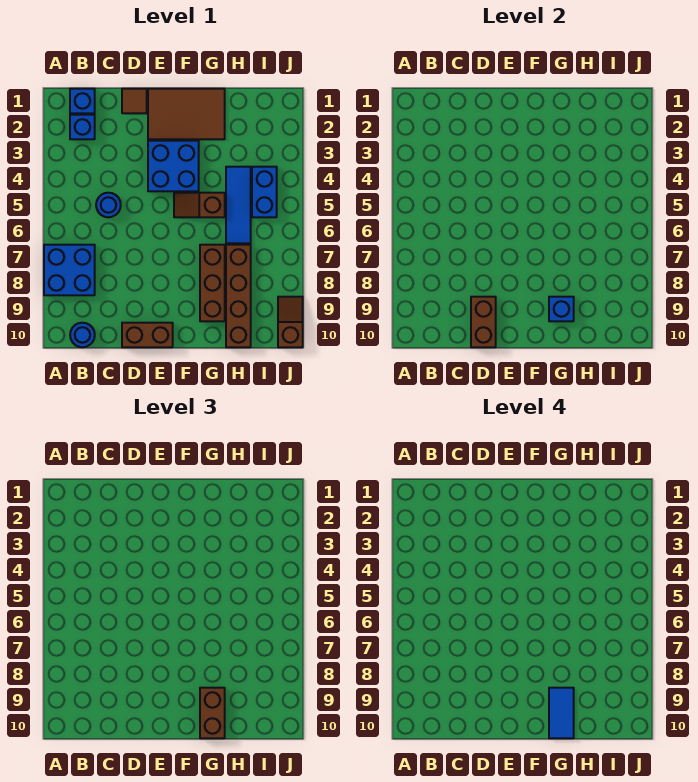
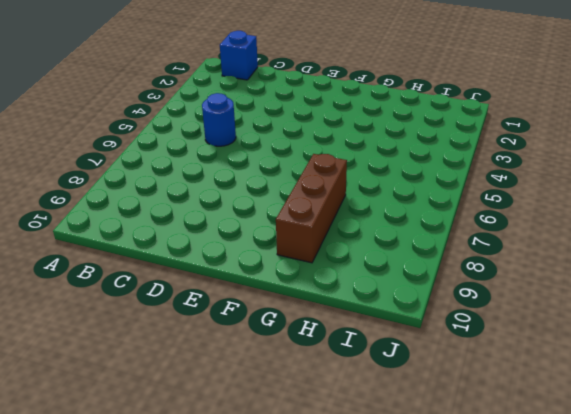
none -> blue brick A7:B8 level 1
none -> blue brick B2 level 1
none -> blue round brick B10 level 1

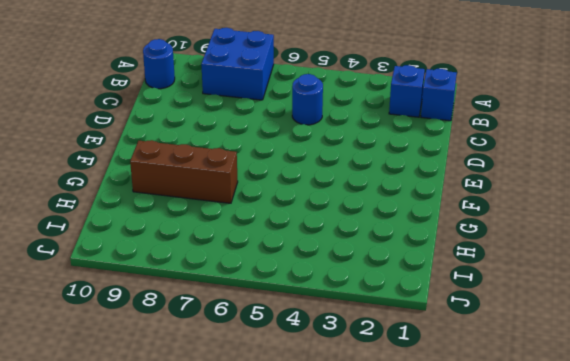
none -> brown tile D1 level 1
none -> brown brick D10:E10 level 1
none -> brown tile E1:G2 level 1

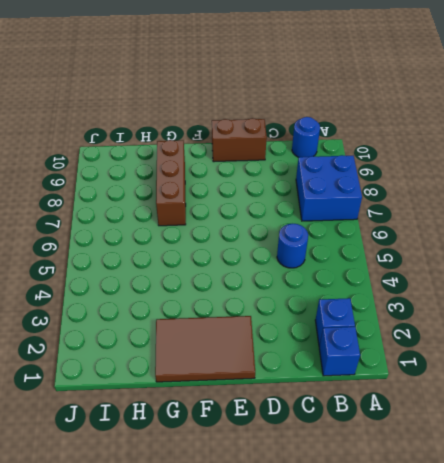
none -> brown tile D1 level 1
none -> blue brick E3:F4 level 1
none -> brown slope F5:G5 level 1 top G

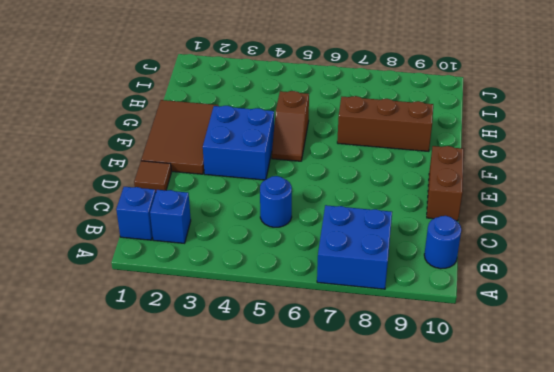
none -> blue tile H4:H6 level 1
none -> brown brick H7:H10 level 1
none -> blue brick I4:I5 level 1

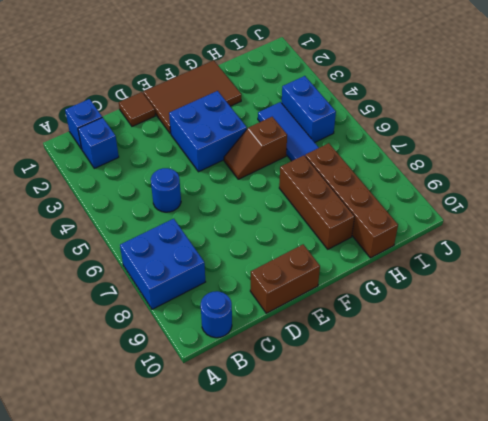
none -> brown slope J9:J10 level 1 top 10
none -> brown brick D9:D10 level 2
none -> blue brick G9 level 2

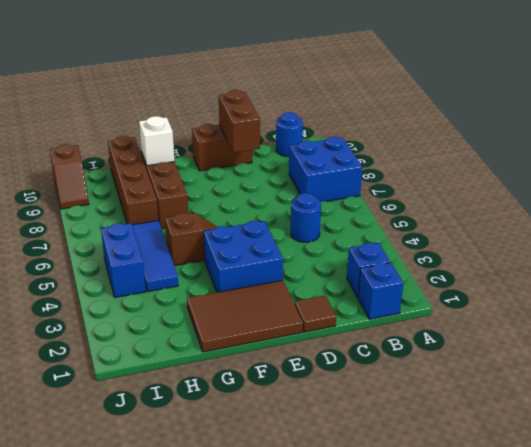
white brick G9 level 2 -> blue brick G9 level 2
none -> brown brick G9:G10 level 3
none -> blue tile G9:G10 level 4

